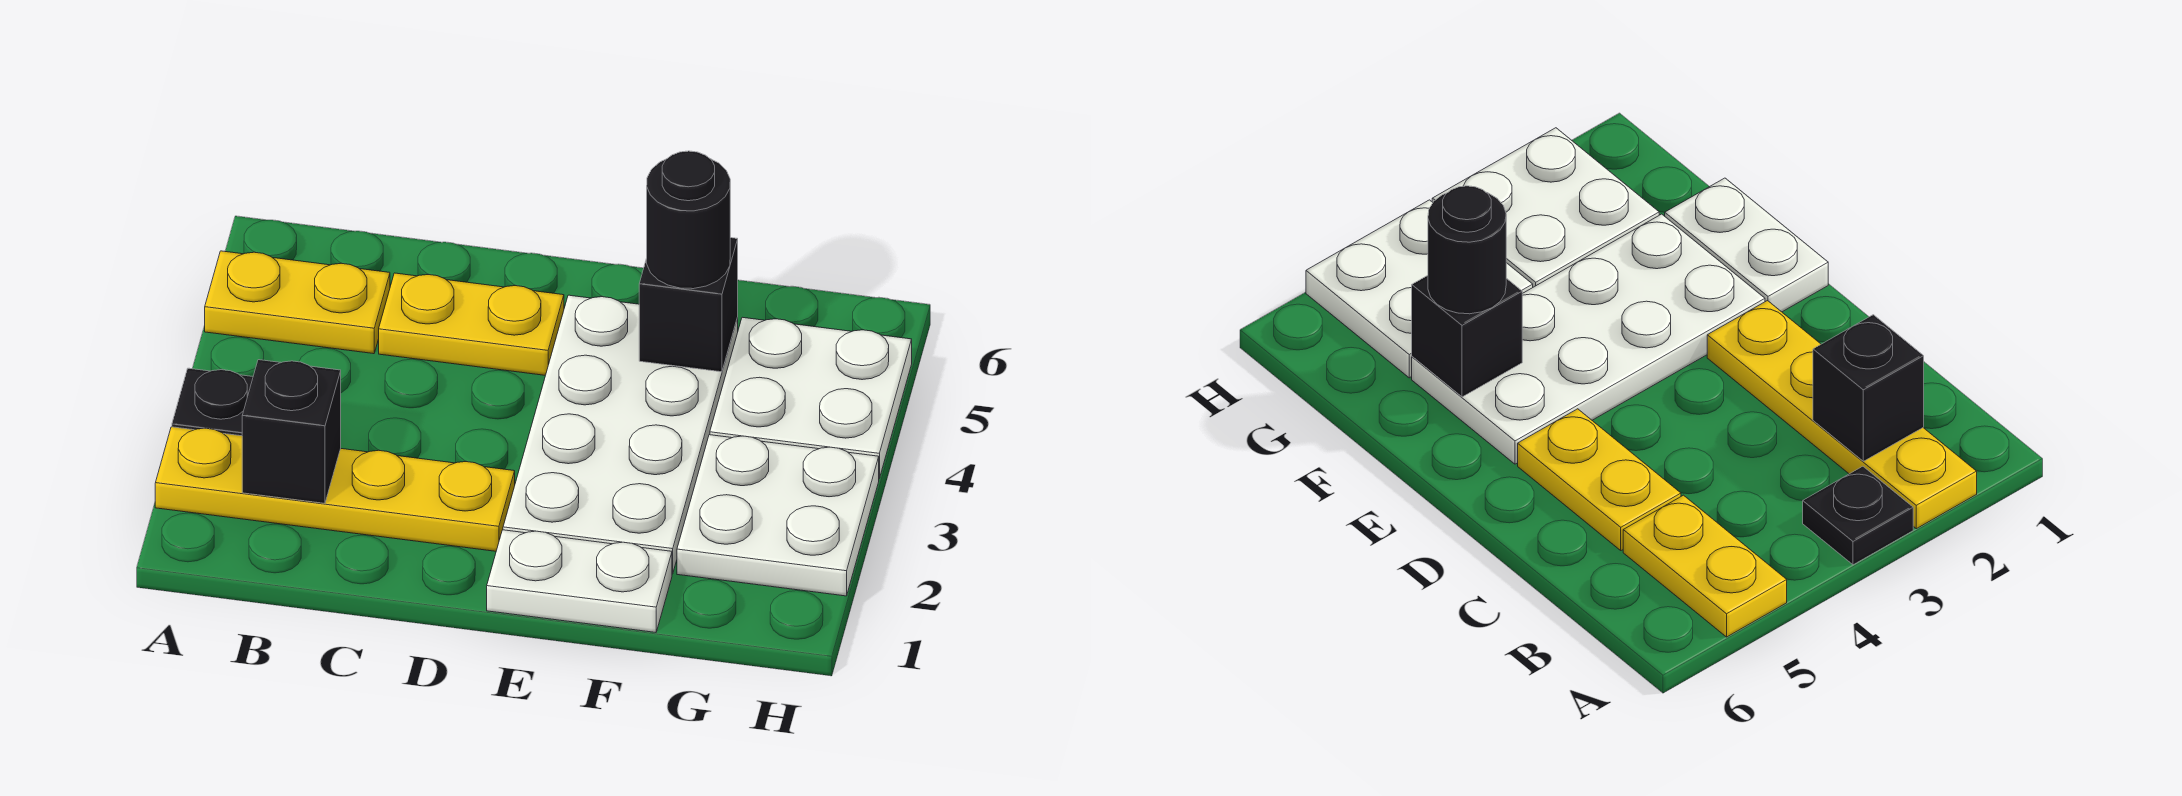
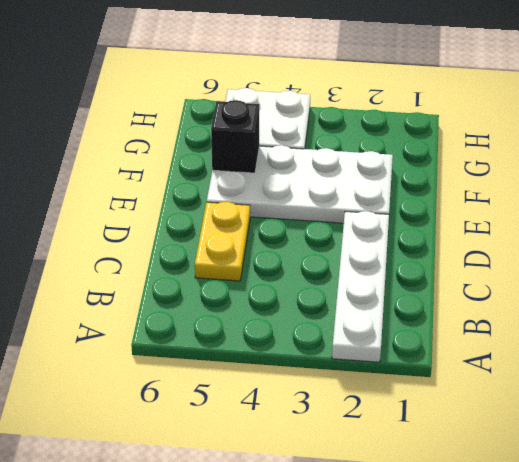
white plate A2:D2 level 1 -> yellow plate A2:D2 level 1
none -> black plate A3 level 1
none -> yellow plate A5:B5 level 1

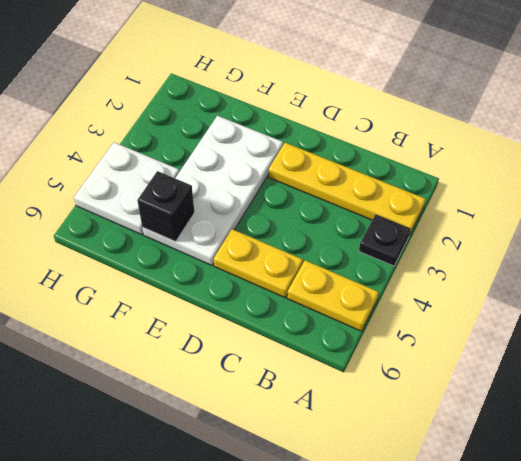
none -> white plate E1:F1 level 1
none -> white plate G2:H3 level 1

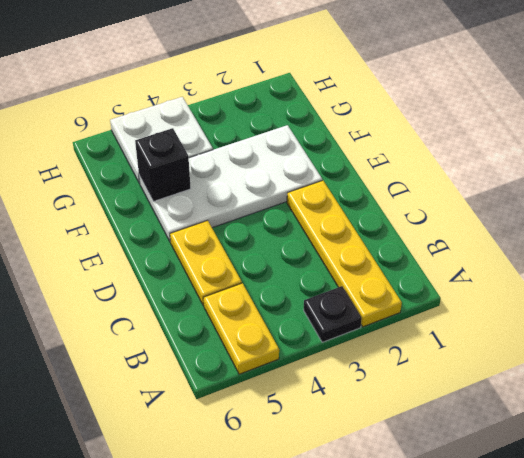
none -> white plate E1:F1 level 1
none -> white plate G2:H3 level 1

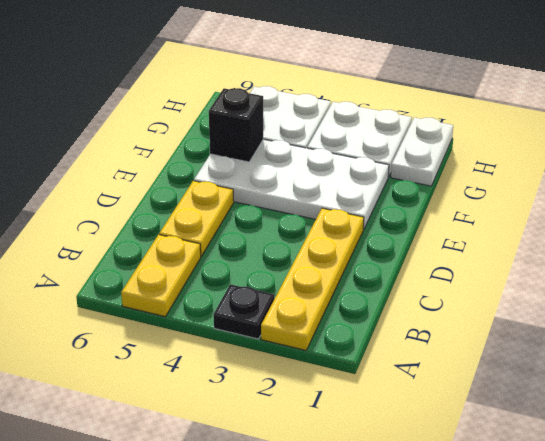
white plate G1:H1 level 1 -> white plate E1:F1 level 1
none -> black brick B2 level 2
none -> black round brick F5 level 3

